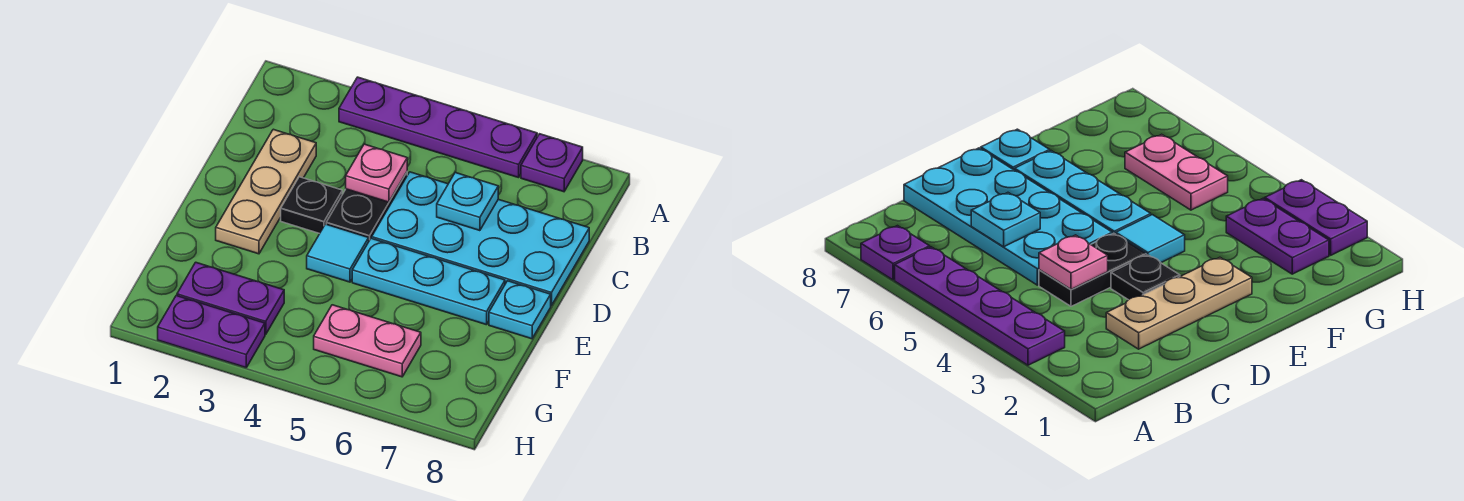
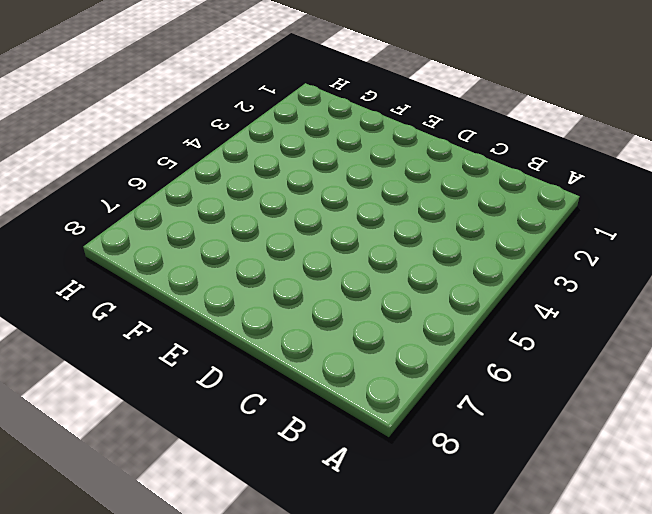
none -> purple plate A3:A6 level 1
none -> purple plate A7 level 1
none -> tan plate C2:E2 level 1

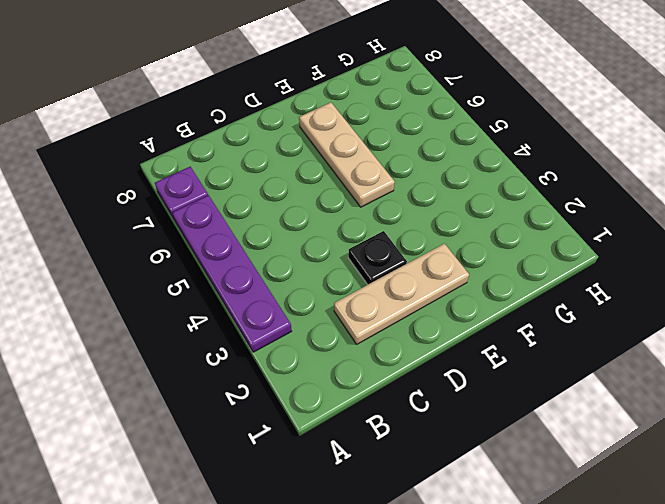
tan plate E5:E7 level 1 -> cyan plate E5:E7 level 1
none -> black plate C4:D4 level 1
none -> cyan plate C5:D8 level 1
none -> cyan tile E4 level 1

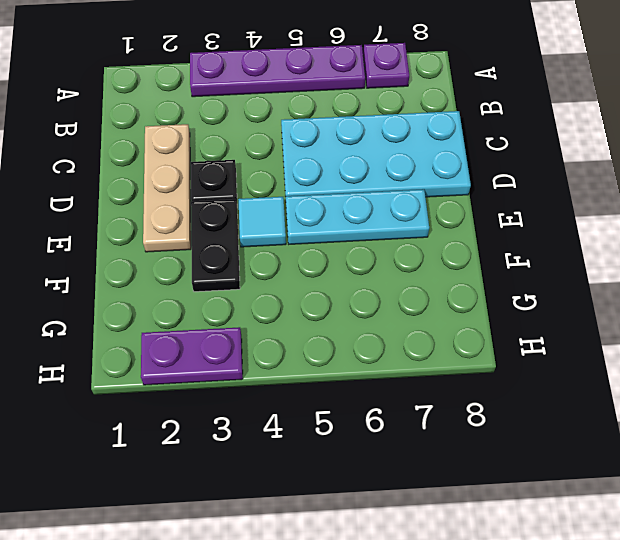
black plate E3:F3 level 1 -> black plate C4:D4 level 1
none -> cyan plate E8 level 1
none -> purple plate G2:G3 level 1
none -> pink plate G5:G6 level 1

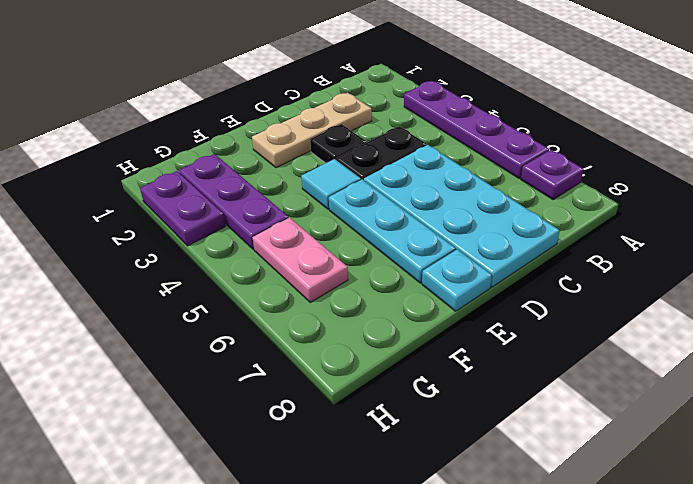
purple plate G2:G4 level 1 -> purple plate G2:G3 level 1
none -> pink plate C4 level 2
none -> cyan plate C6 level 2

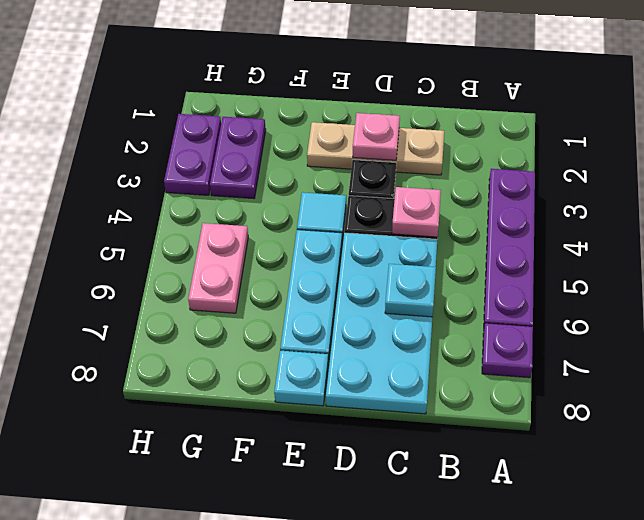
pink plate D2 level 2 -> none

